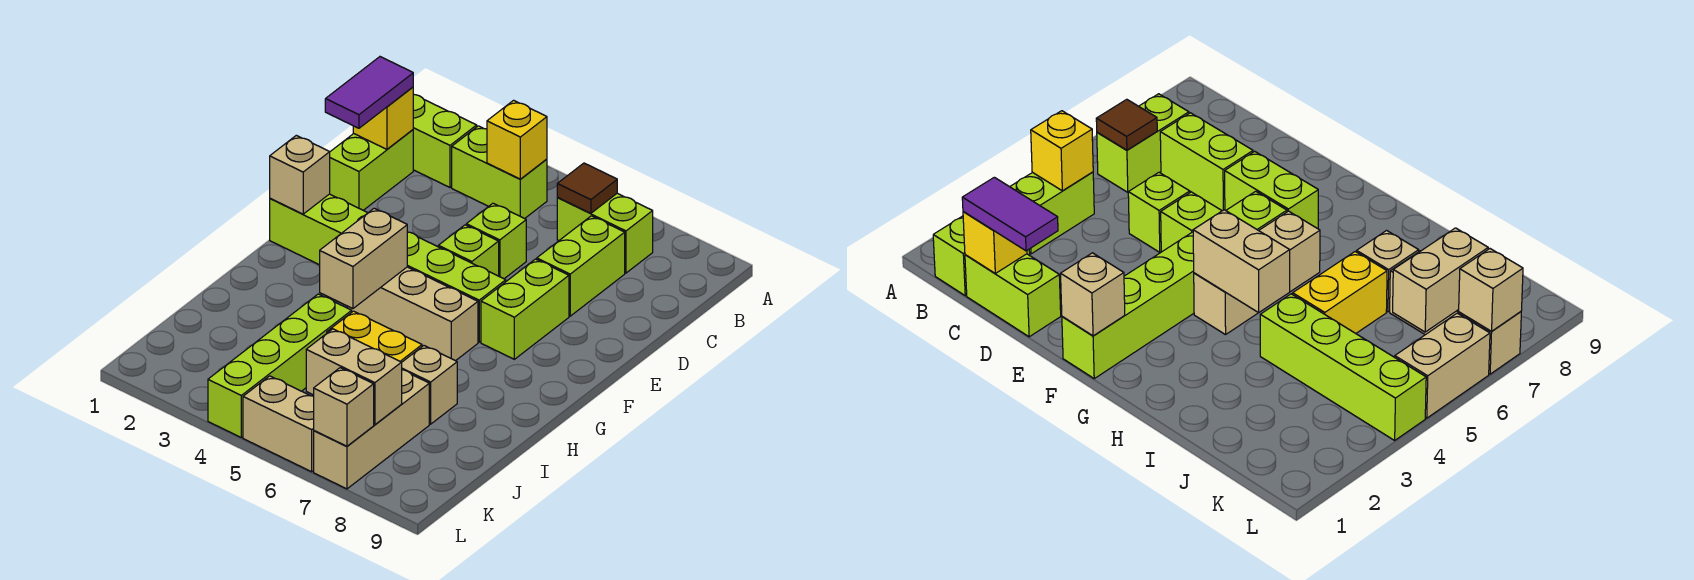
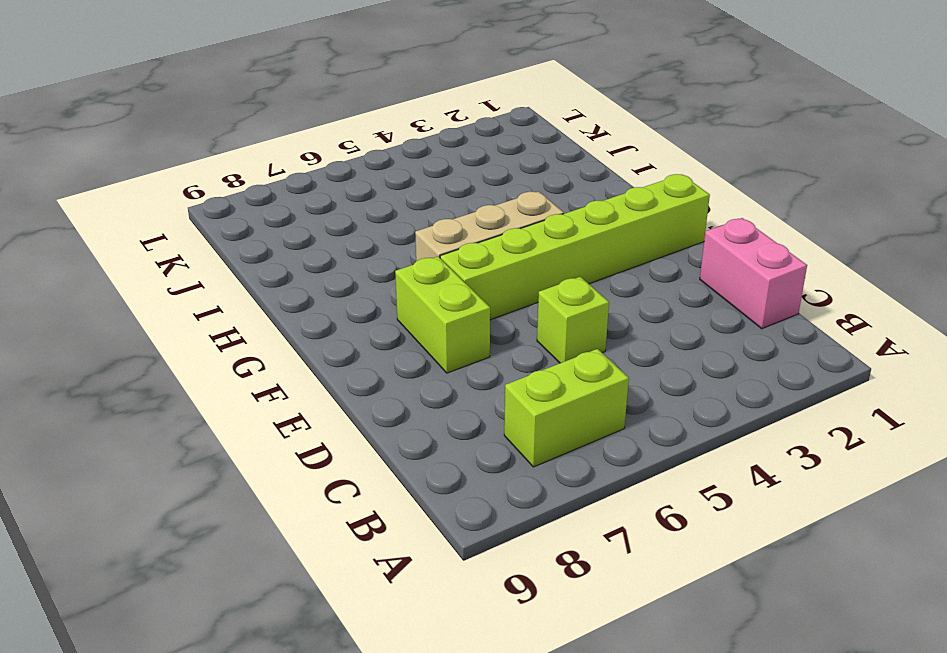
pink brick C1:D1 level 1 -> lime brick C1:D1 level 1
none -> lime brick B1:B2 level 1
none -> lime brick B3:B4 level 1
none -> lime brick C7:D7 level 1

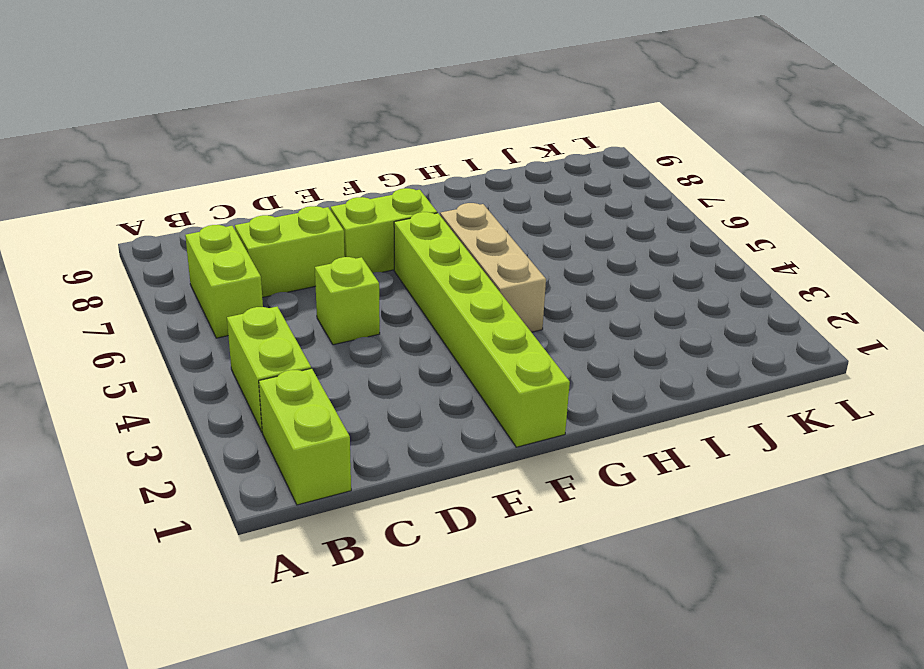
none -> lime brick C1:D1 level 1
none -> lime brick E5 level 1
none -> lime brick I4:L4 level 1

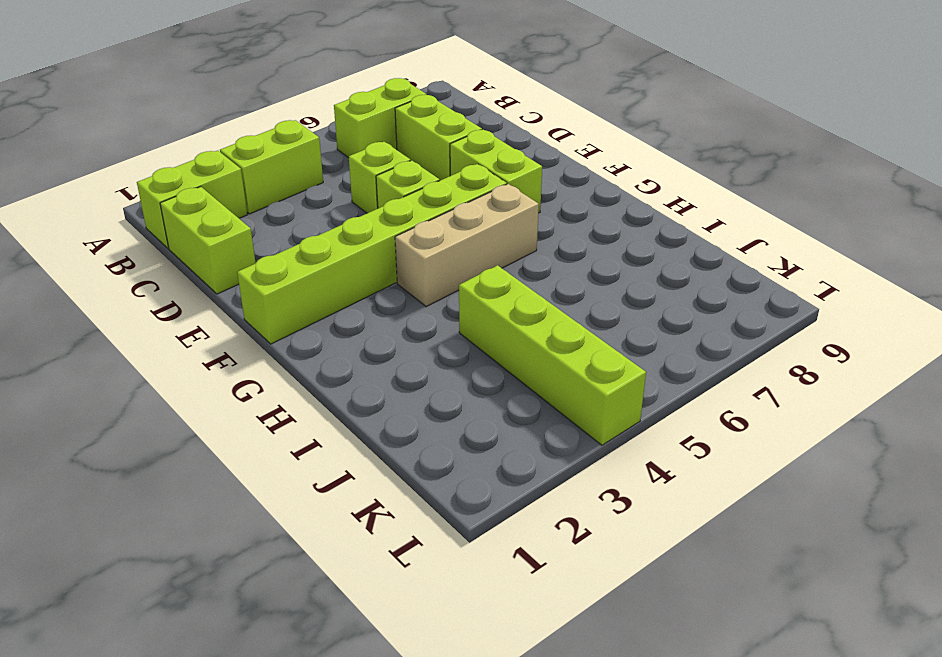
none -> yellow brick I5:I6 level 1
none -> tan brick I7 level 1
none -> tan brick J7:L7 level 1

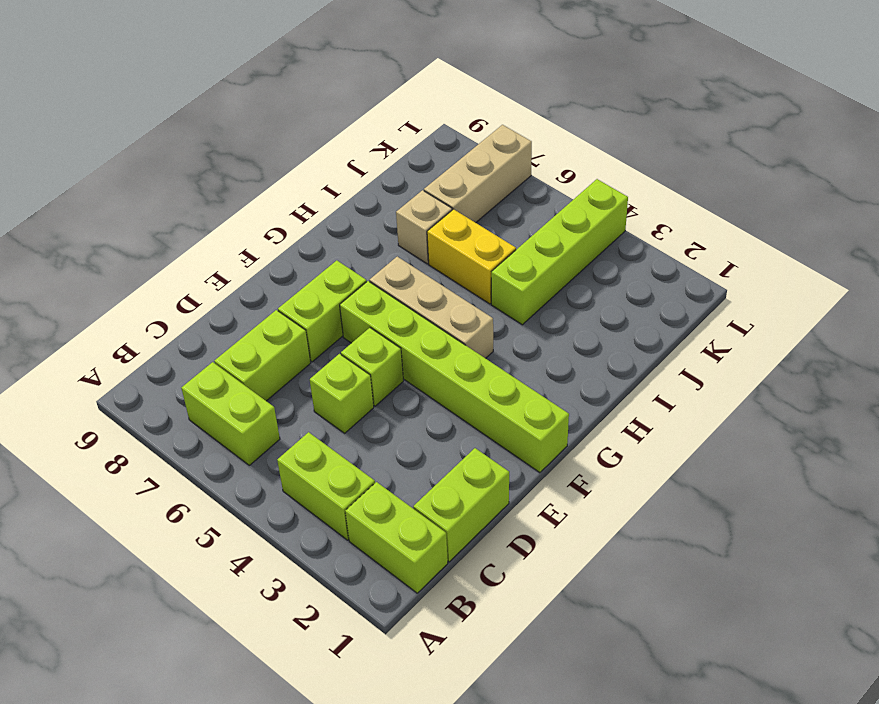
none -> tan brick L5:L6 level 1
none -> yellow brick B4 level 2
none -> brown tile B6 level 2

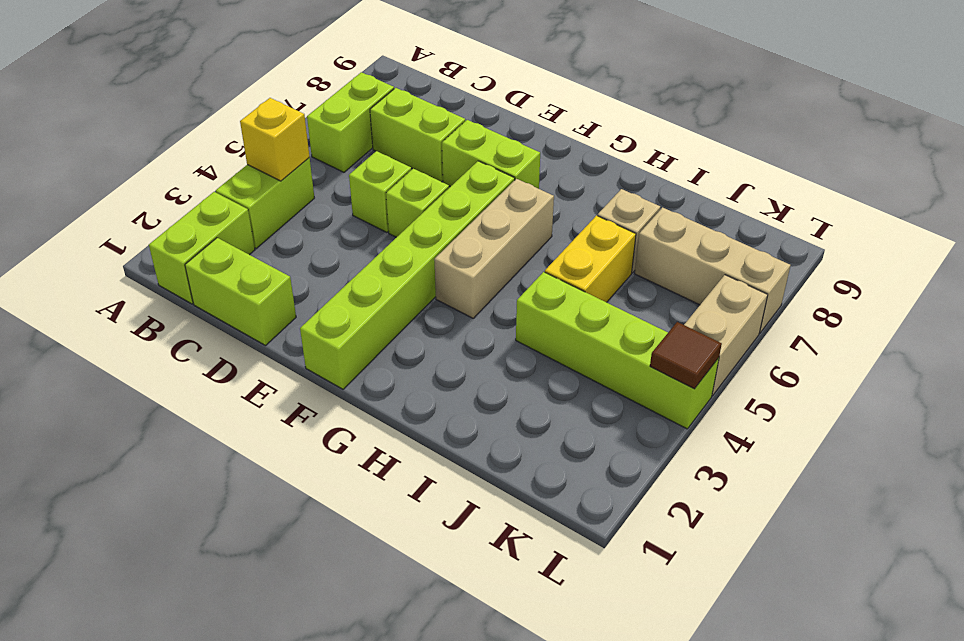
brown tile L4 level 2 -> brown tile B6 level 2
none -> yellow brick C1 level 2
none -> tan brick F1 level 2
none -> tan brick G4:H4 level 2

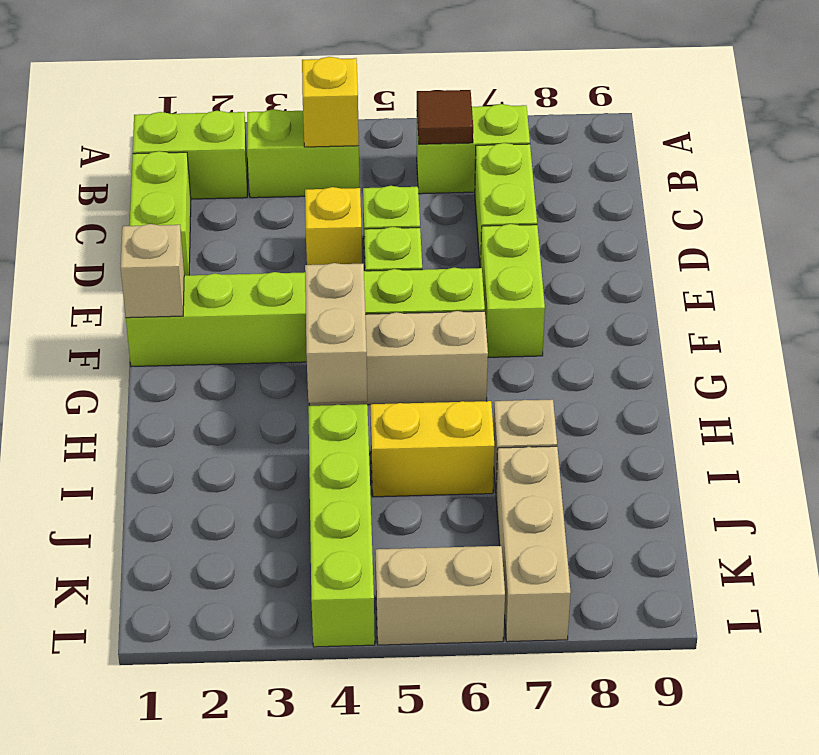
yellow brick D4 level 1 -> yellow brick C1 level 2
none -> tan brick K6:K7 level 2
none -> tan brick L7 level 2
none -> purple tile C1:D1 level 3

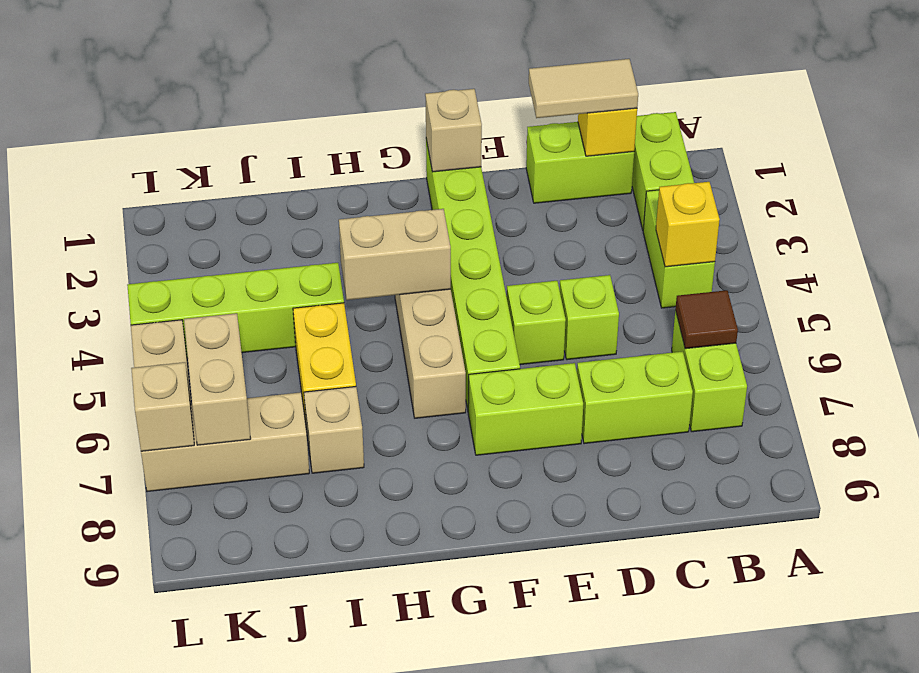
tan tile C1:D1 level 3 -> purple tile C1:D1 level 3

